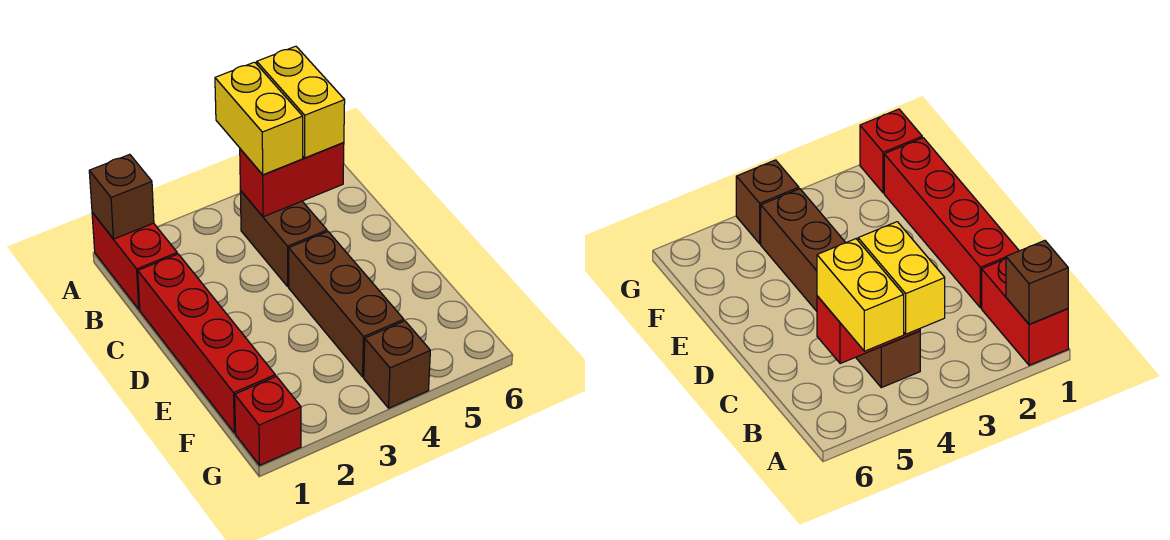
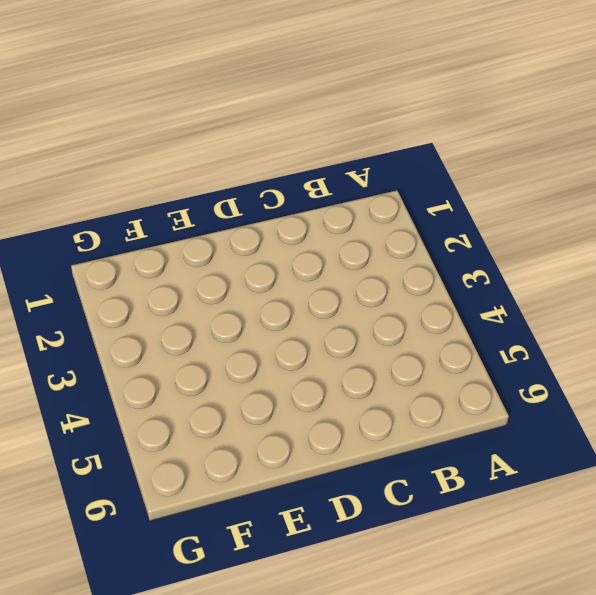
none -> red brick A1:B1 level 1
none -> brown brick B4:C4 level 1

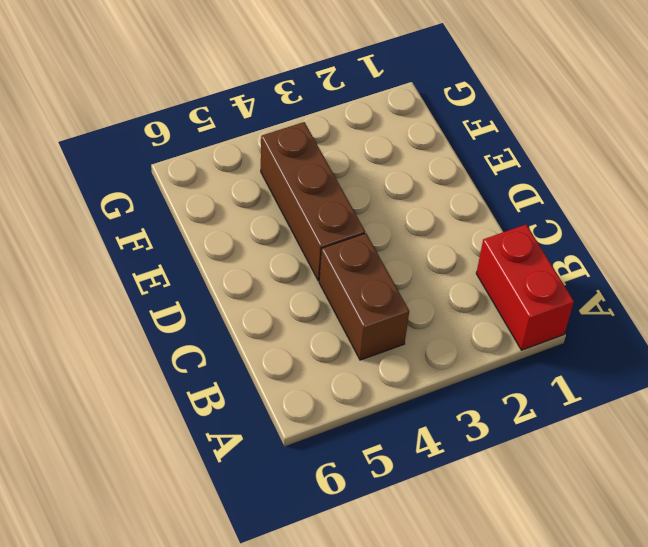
none -> red brick C1:F1 level 1
none -> red brick G1 level 1

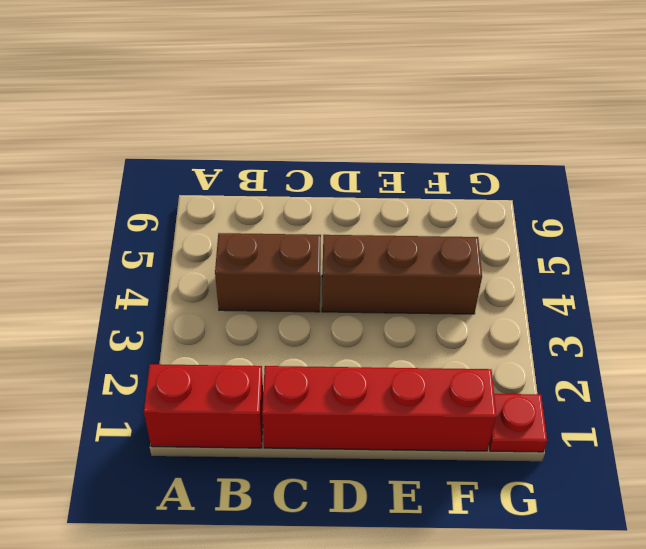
red plate G1 level 1 -> red brick G1 level 1
none -> brown brick G4 level 1
none -> brown brick A1 level 2

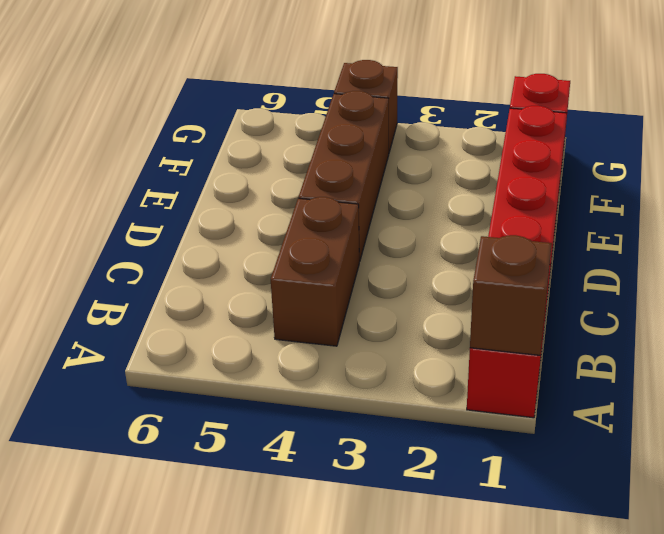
none -> red brick B4:B5 level 2
none -> yellow brick A4:B4 level 3

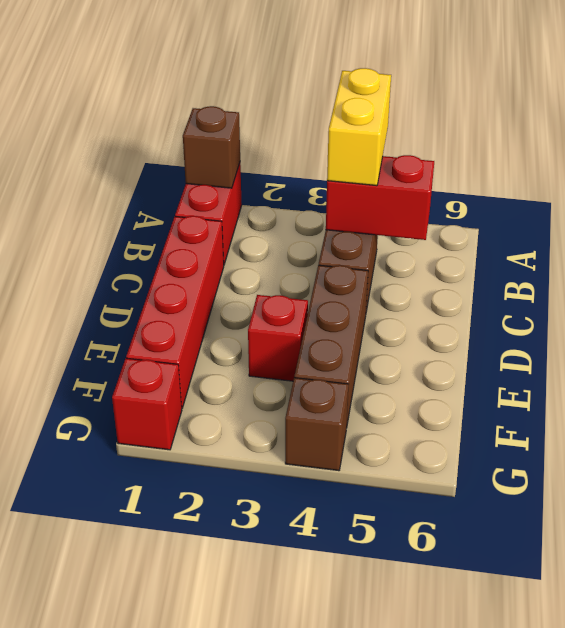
red brick E3 level 1 -> none
none -> yellow brick A5:B5 level 3

